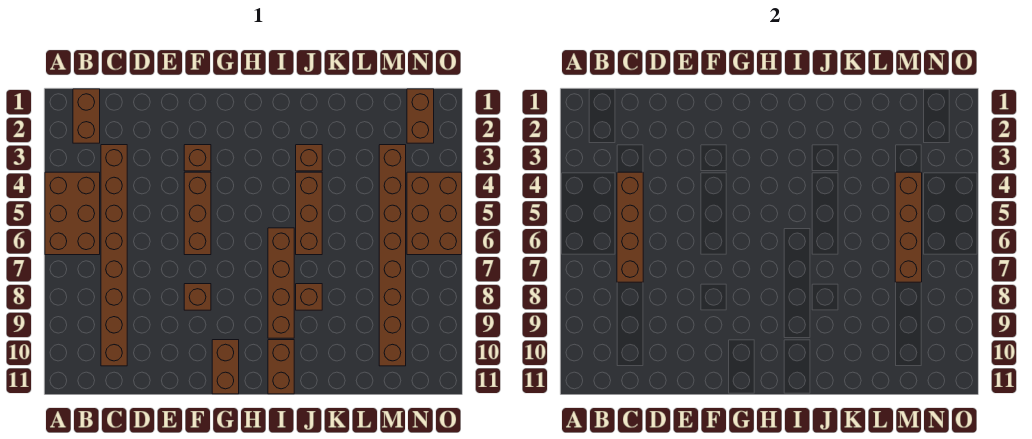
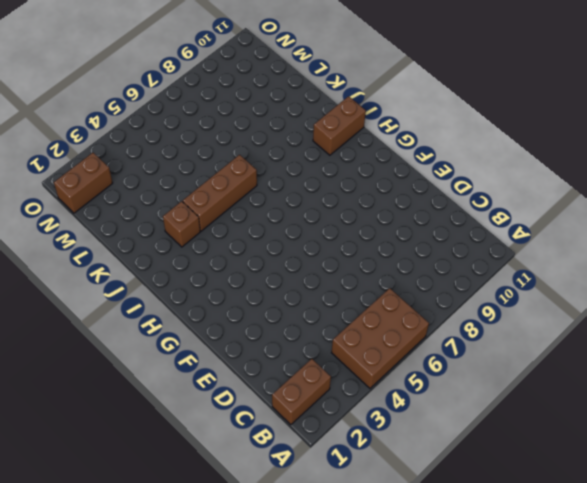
none -> brown brick C3:C10 level 1
none -> brown brick F3 level 1
none -> brown brick F4:F6 level 1

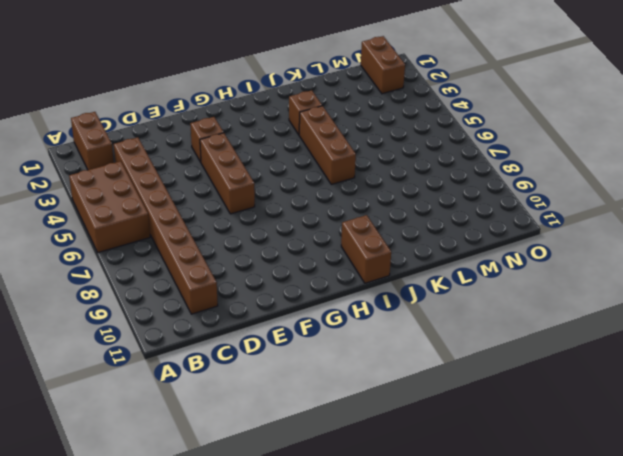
none -> brown brick F8 level 1
none -> brown brick G10:G11 level 1
none -> brown brick I6:I9 level 1

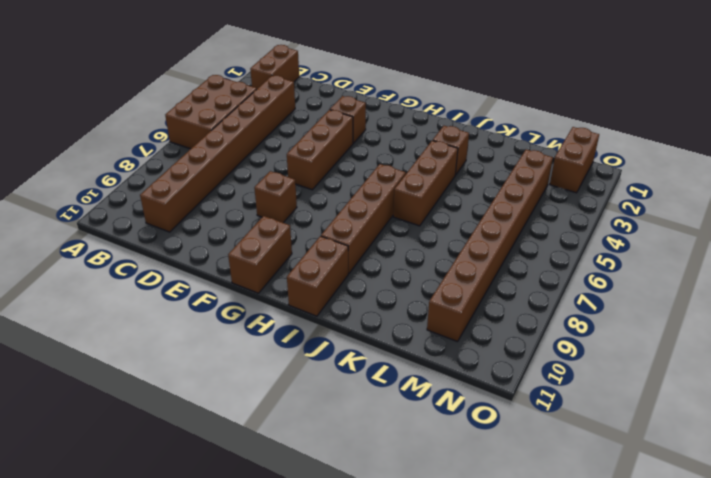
none -> brown brick J8 level 1
none -> brown brick N4:O6 level 1
none -> brown brick C4:C7 level 2

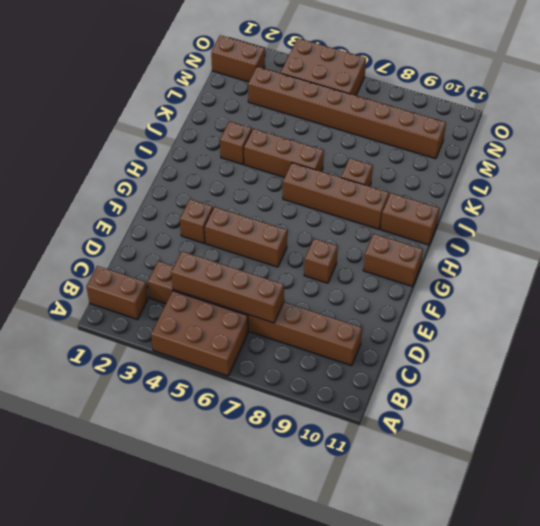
none -> brown brick M4:M7 level 2

